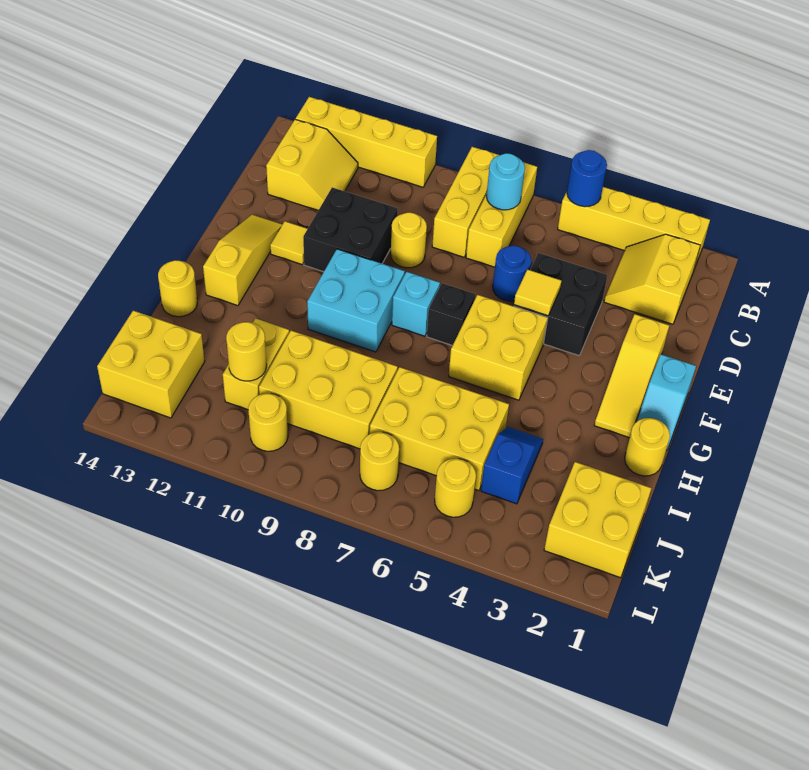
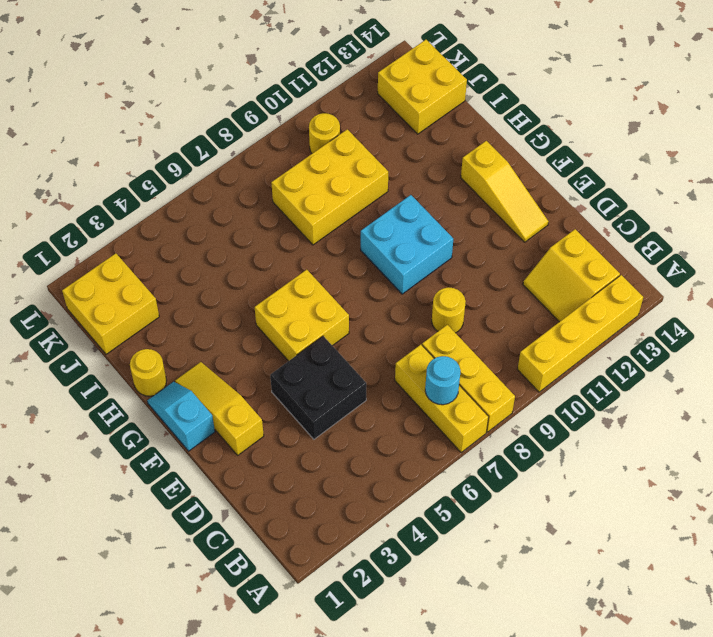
none -> yellow brick A2:A5 level 1
none -> yellow slope B2:C3 level 1 top 2
none -> blue round brick D6 level 1
none -> black brick D10:E11 level 1

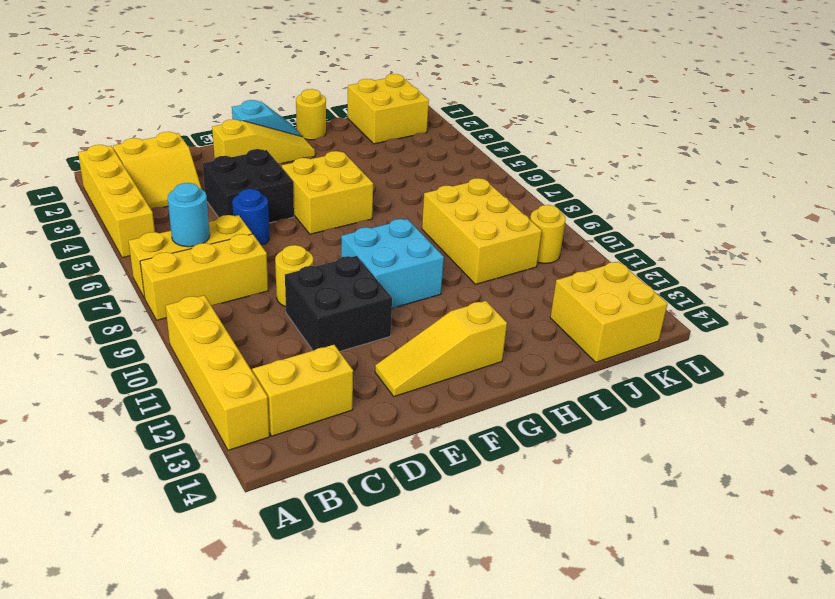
none -> yellow tile E12 level 1
none -> black brick F7 level 1
none -> cyan brick F8 level 1
none -> yellow round brick H14 level 1

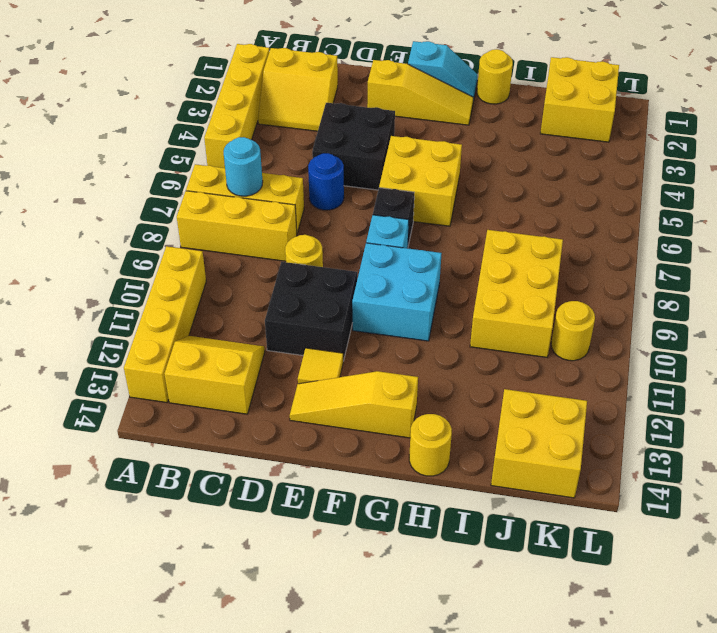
none -> blue slope I4:J4 level 1 top J
none -> yellow brick I5:J7 level 1
none -> yellow brick I11:J11 level 1
none -> yellow round brick K5 level 1

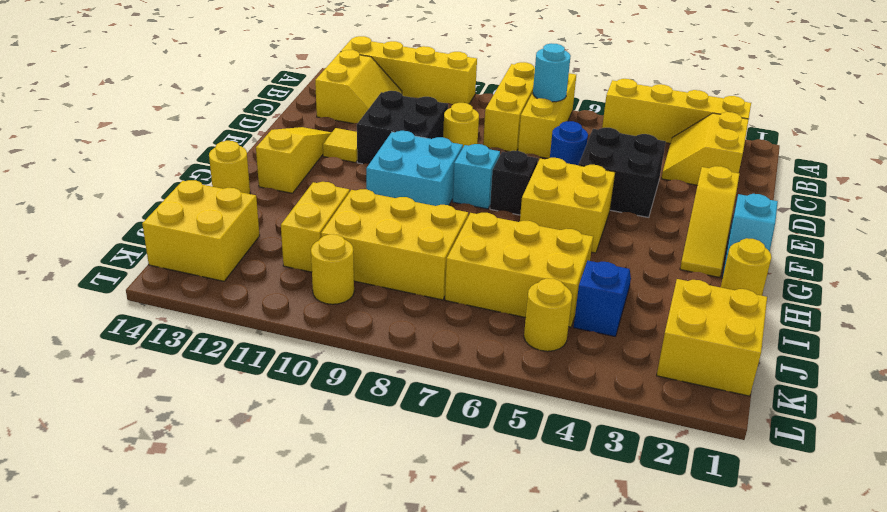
none -> yellow round brick K7 level 1
none -> blue round brick A5 level 2
none -> yellow tile E5 level 2
none -> yellow round brick J11 level 2

